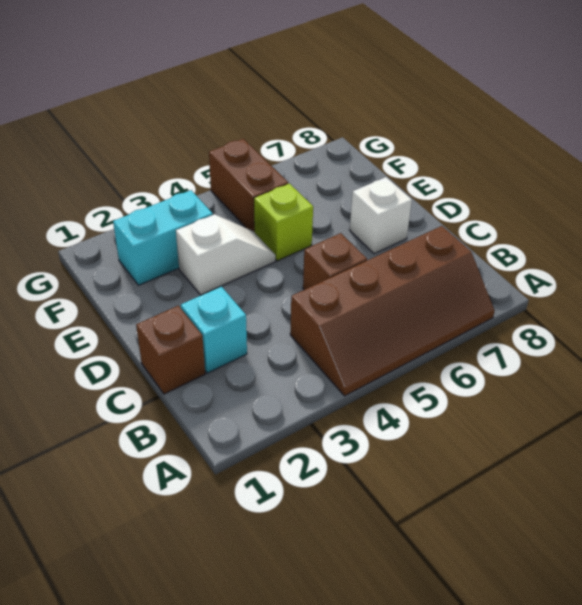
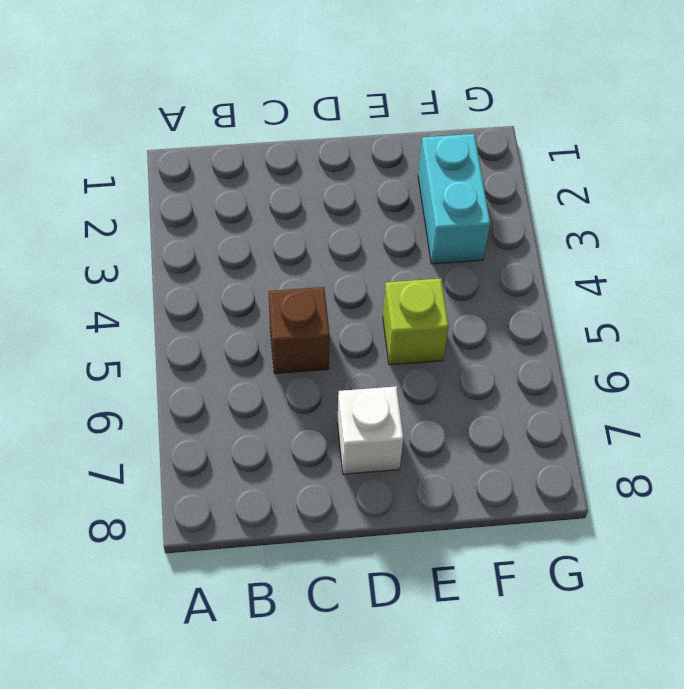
none -> brown slope A4:B7 level 1 top B
none -> brown brick C1 level 1

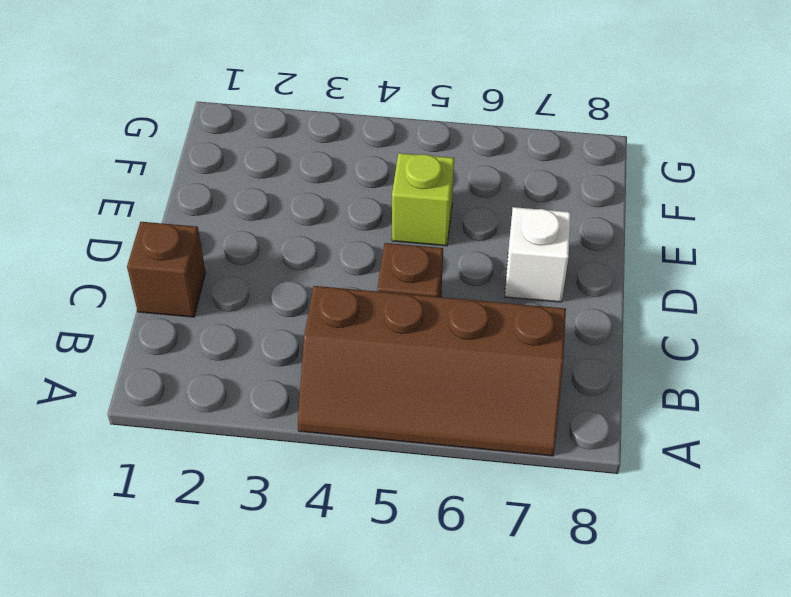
none -> cyan brick C2 level 1
none -> white slope E3:E4 level 1 top 3

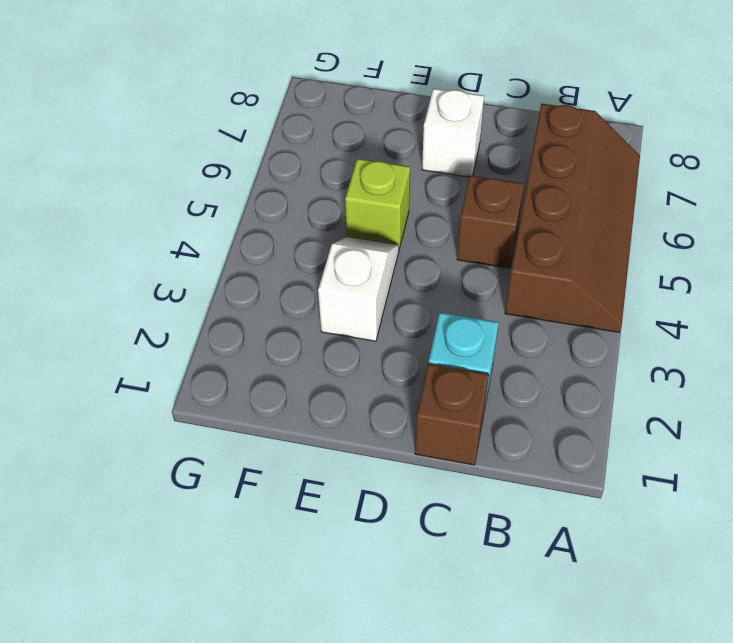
none -> cyan brick F2:F3 level 1
none -> brown brick F5:G5 level 1

